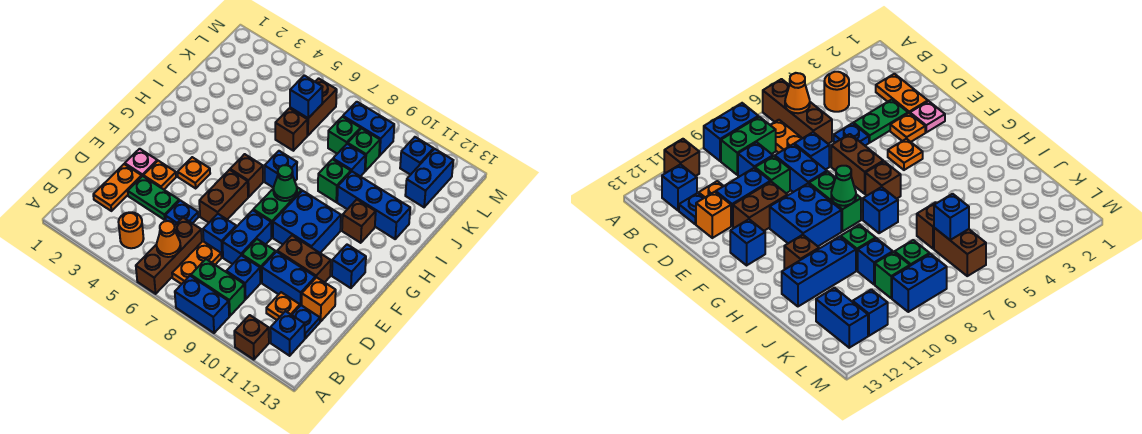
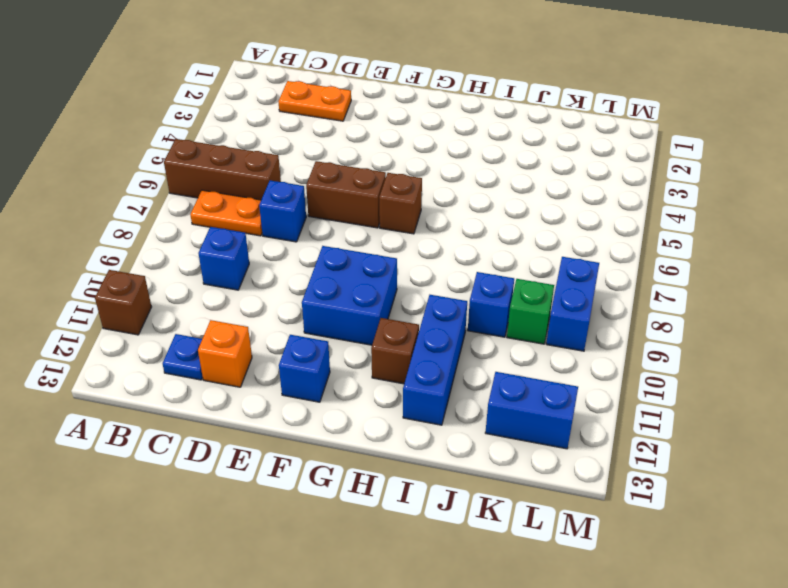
none -> blue brick A8:A9 level 1
none -> orange round brick B4 level 1
none -> green brick B8:B9 level 1
none -> blue brick B12 level 1

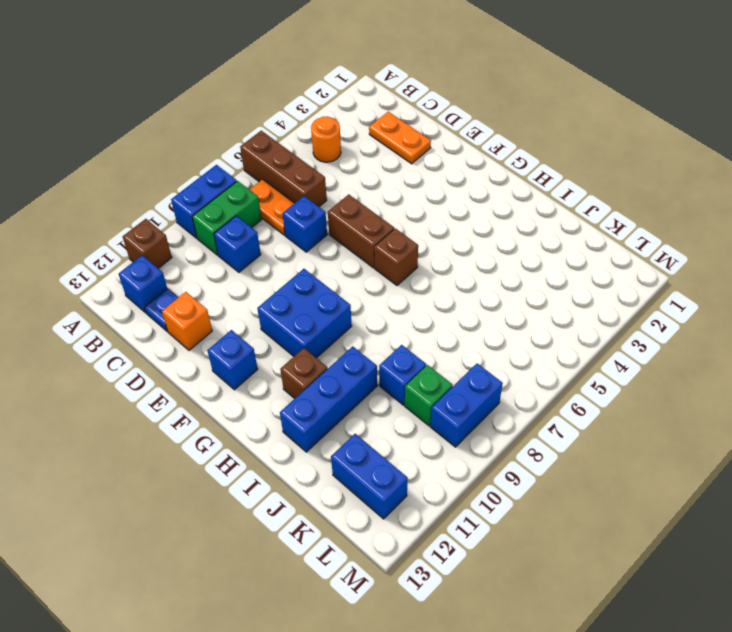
none -> orange plate C11 level 1
none -> green plate D3:D4 level 1
none -> blue plate D5 level 1
none -> blue brick D8:E8 level 1

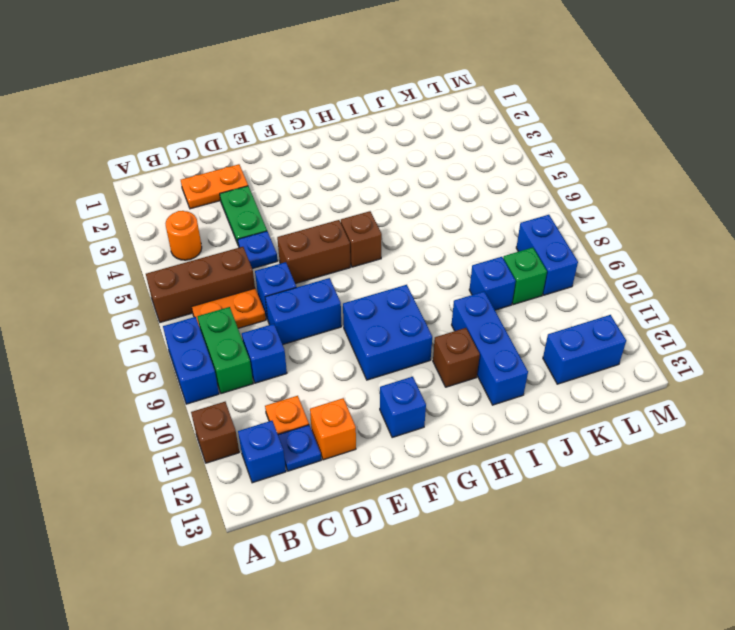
none -> green brick D9 level 1
none -> blue brick D10:D11 level 1
none -> pink plate E2 level 1
none -> orange plate E3 level 1

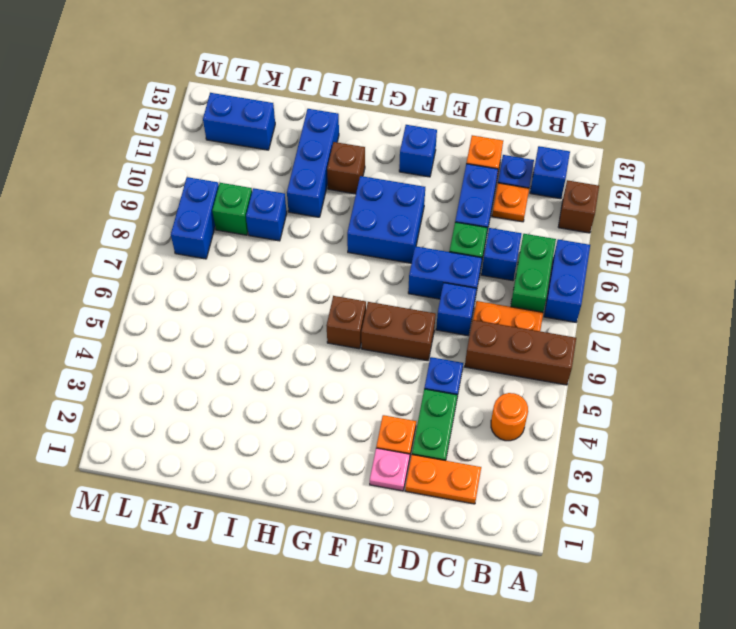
none -> brown brick E10:E11 level 1
none -> orange plate F4 level 1
none -> green brick F8:G8 level 1
none -> blue brick H7 level 1

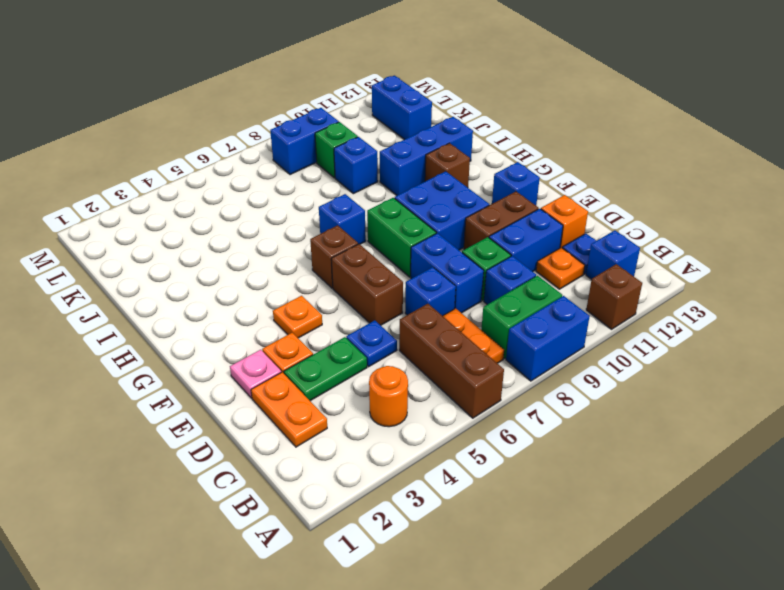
none -> green brick I9 level 1
none -> brown brick J6 level 1
none -> brown brick K6:L6 level 1
none -> green brick K8 level 1

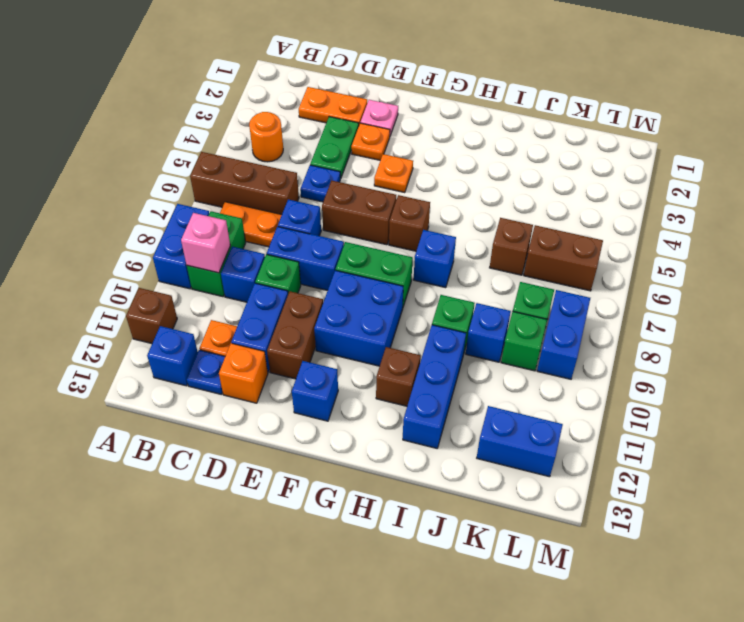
pink brick B9 level 2 -> none
none -> blue brick L11 level 1
none -> orange cone B6 level 2
none -> green cone G8 level 2
none -> blue brick K6 level 2

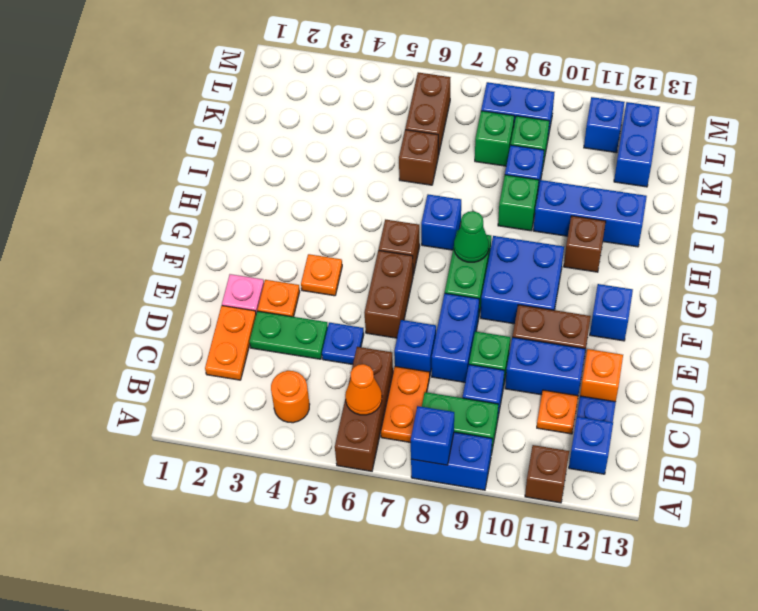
blue brick A8 level 2 -> blue brick K6 level 2

